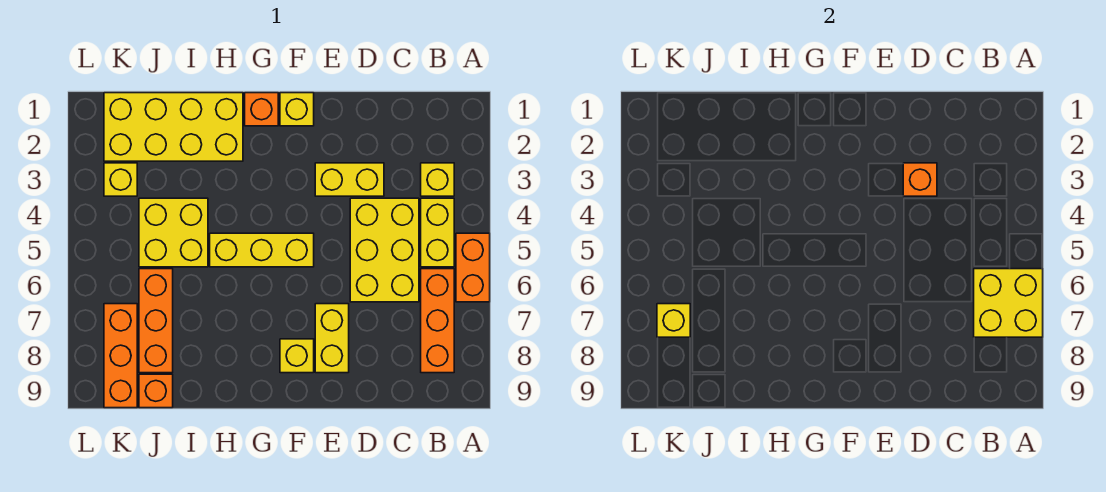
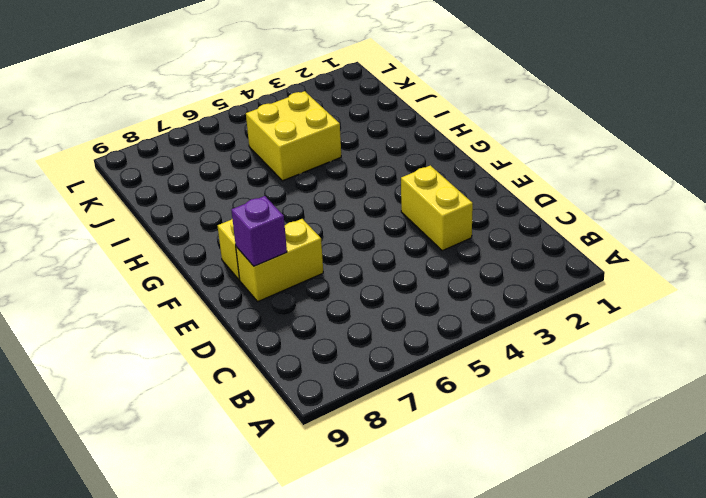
purple brick E8 level 2 -> none
none -> orange brick A5:A6 level 1
none -> yellow brick B3 level 1
none -> yellow brick B4:B5 level 1

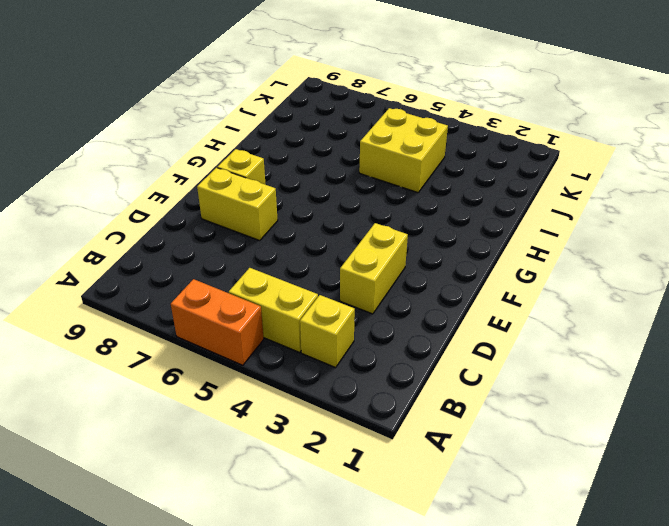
none -> orange brick B6:B8 level 1
none -> yellow brick C4:D6 level 1
none -> yellow brick F1 level 1

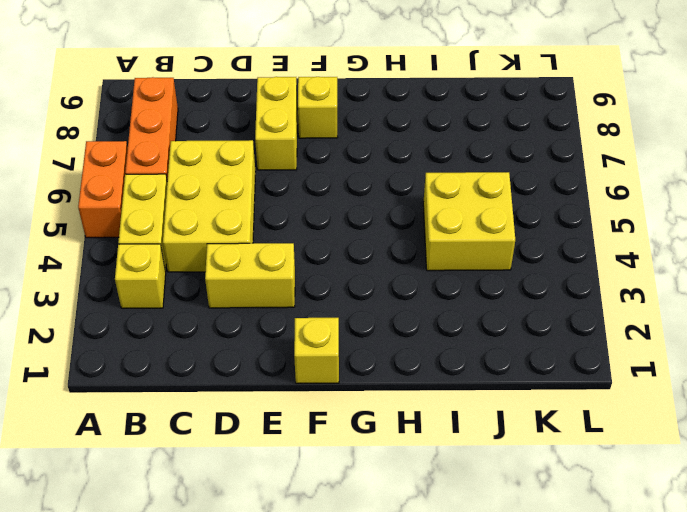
none -> yellow brick F5:H5 level 1
none -> orange brick G1 level 1
none -> yellow brick H1:K2 level 1

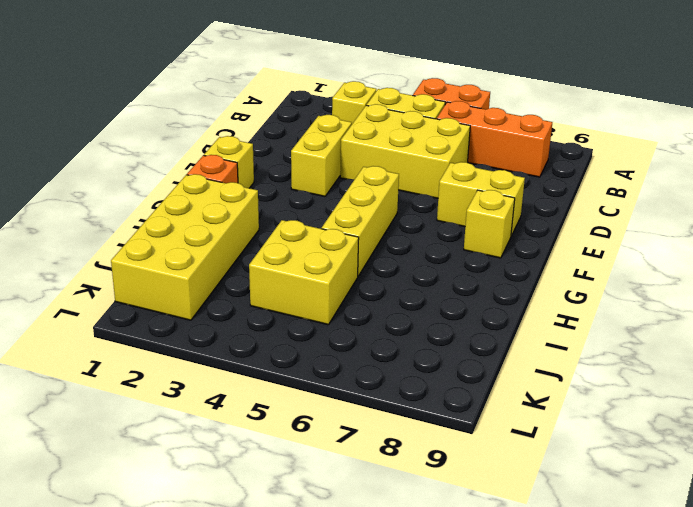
none -> orange brick J6:J8 level 1
none -> orange brick J9 level 1
none -> yellow brick K3 level 1

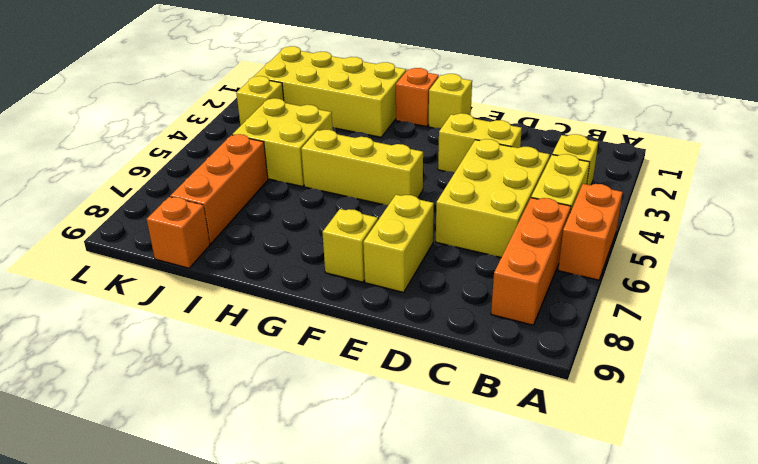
none -> orange brick K7:K9 level 1
none -> yellow brick A6:B7 level 2
none -> orange brick D3 level 2

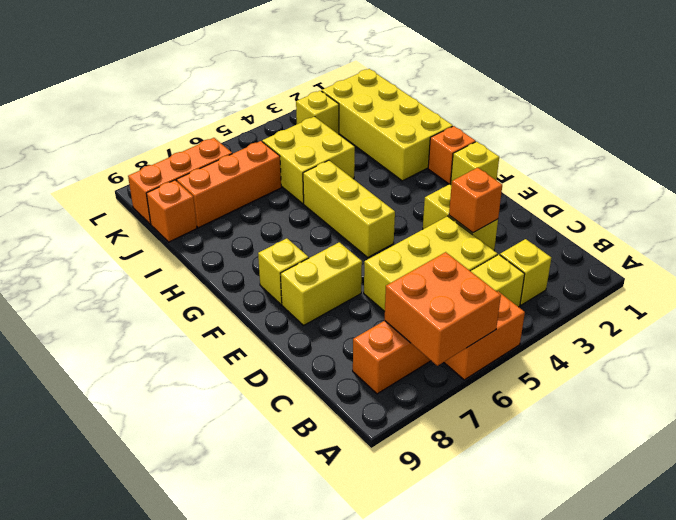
orange brick A6:B7 level 2 -> yellow brick A6:B7 level 2
none -> yellow brick K7 level 2

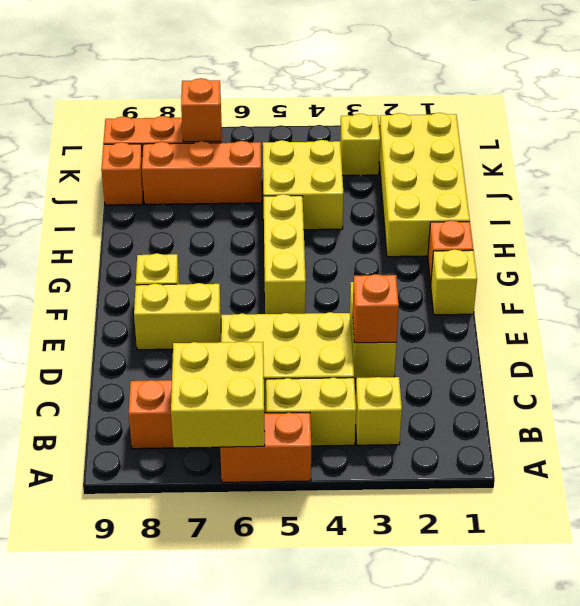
orange brick K7 level 2 -> yellow brick K7 level 2

